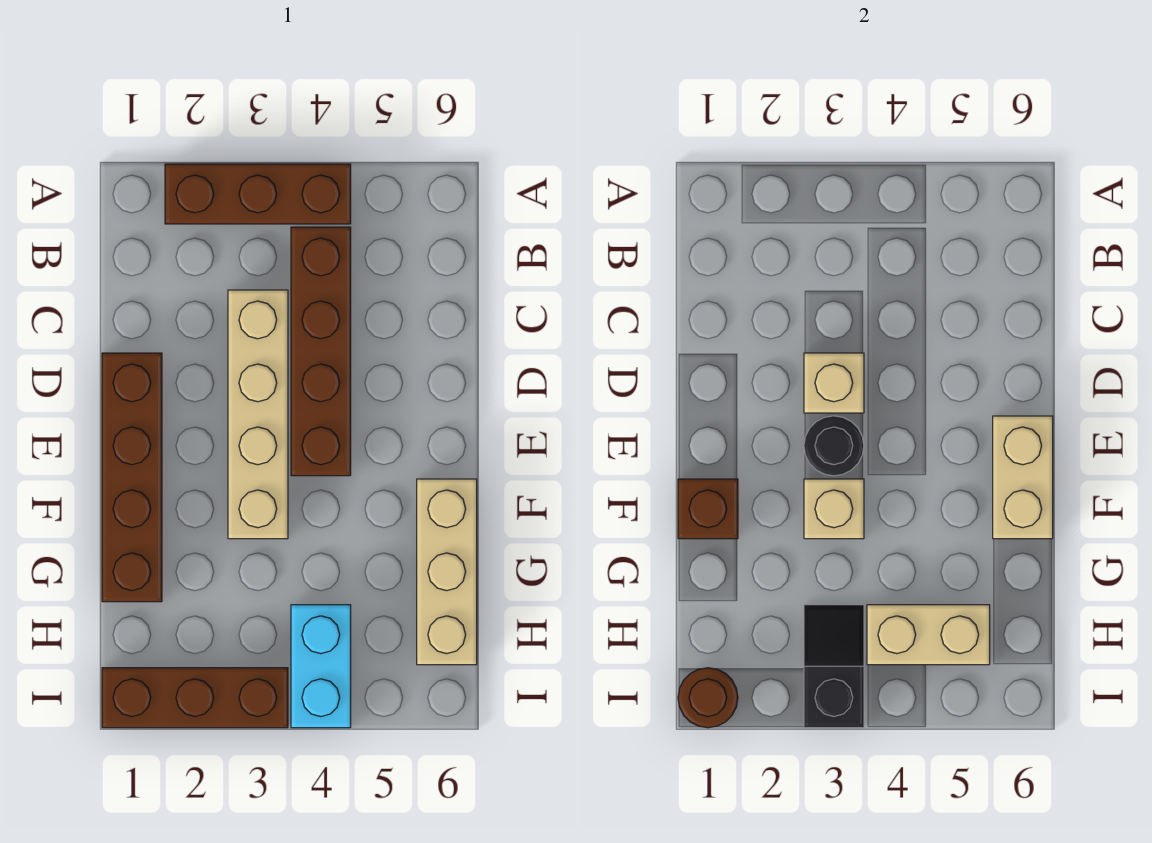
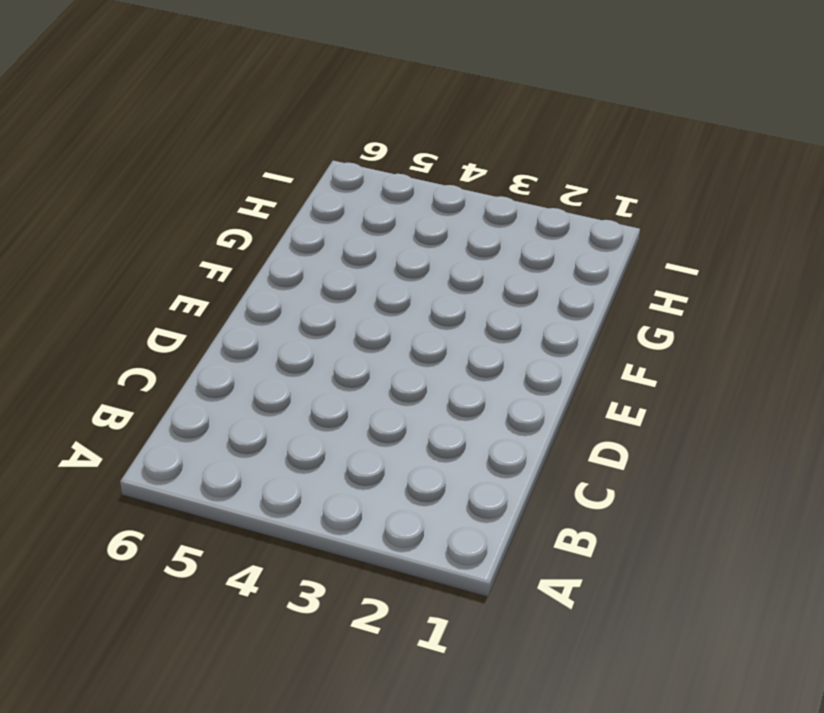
none -> brown brick A2:A4 level 1
none -> brown brick B4:E4 level 1
none -> tan brick C3:F3 level 1

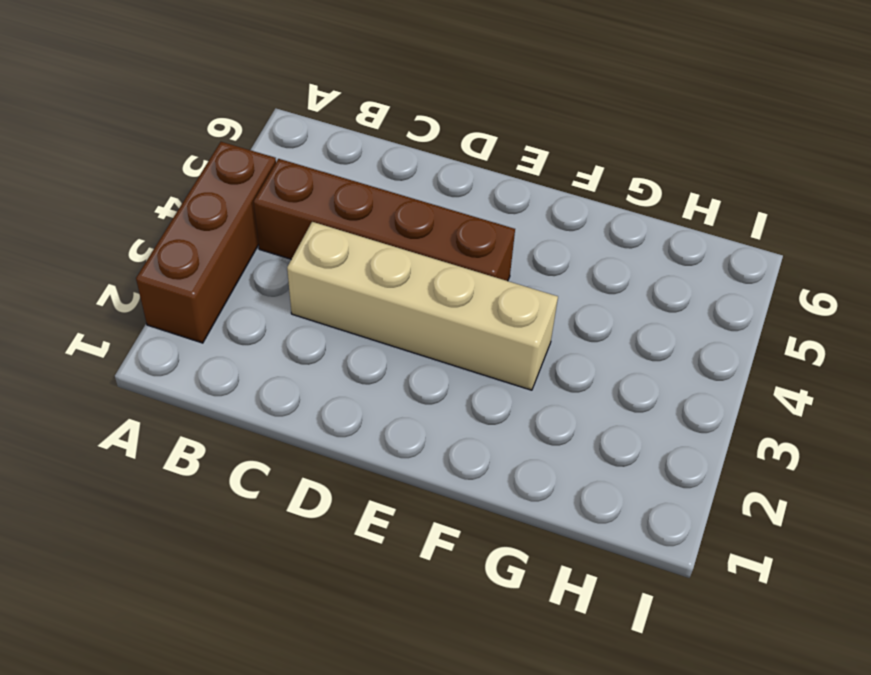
none -> brown brick D1:G1 level 1
none -> tan brick F6:H6 level 1
none -> cyan brick H4:I4 level 1

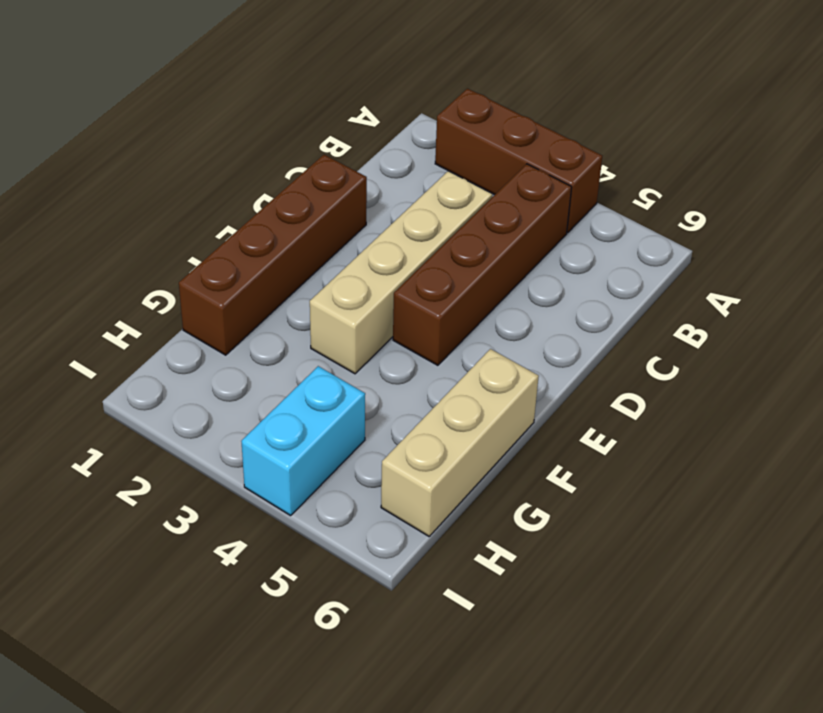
none -> brown brick I1:I3 level 1
none -> tan brick D3 level 2
none -> black round brick E3 level 2

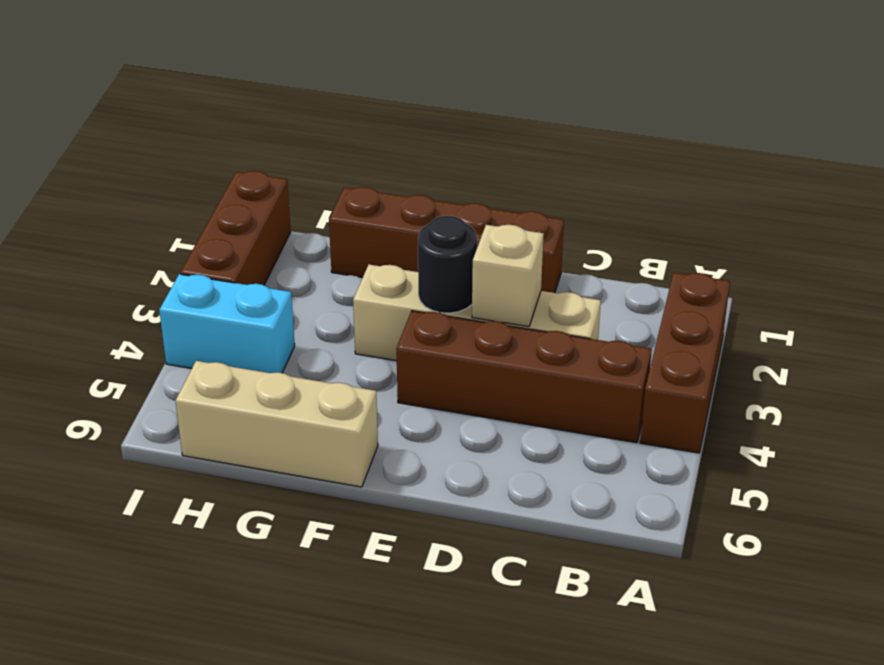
none -> tan brick E6:F6 level 2
none -> brown brick F1 level 2
none -> tan brick F3 level 2

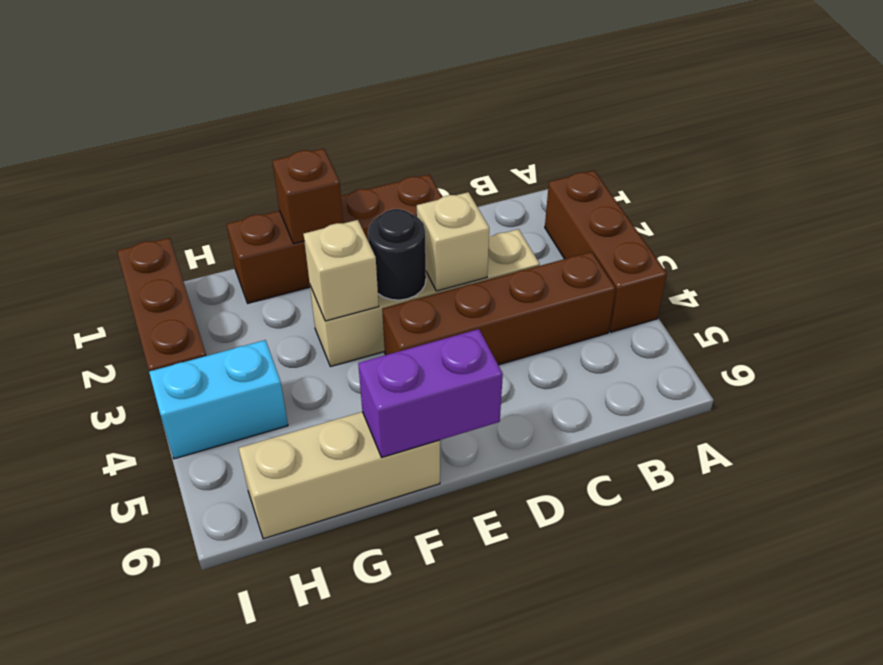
purple brick E6:F6 level 2 -> tan brick E6:F6 level 2
none -> black slope H3:I3 level 2 top I
none -> tan brick H4:H5 level 2
none -> brown round brick I1 level 2

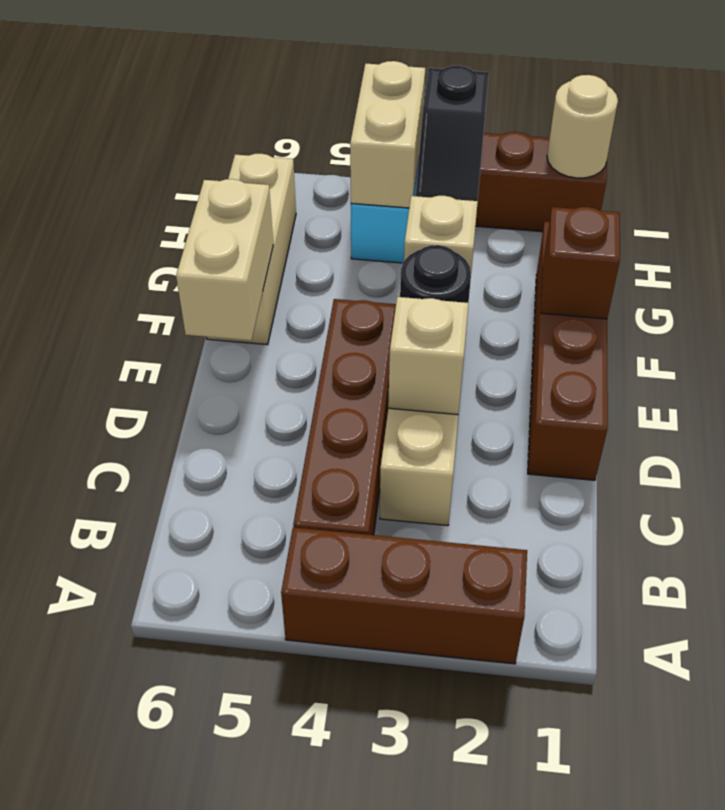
tan brick H4:I4 level 2 -> tan brick H4:H5 level 2
tan round brick I1 level 2 -> brown round brick I1 level 2

